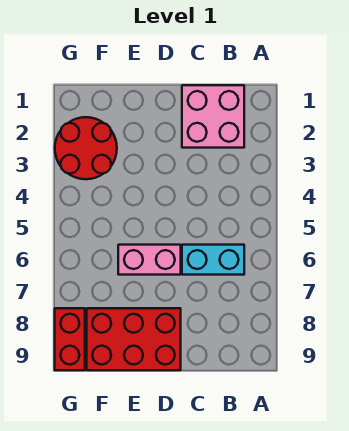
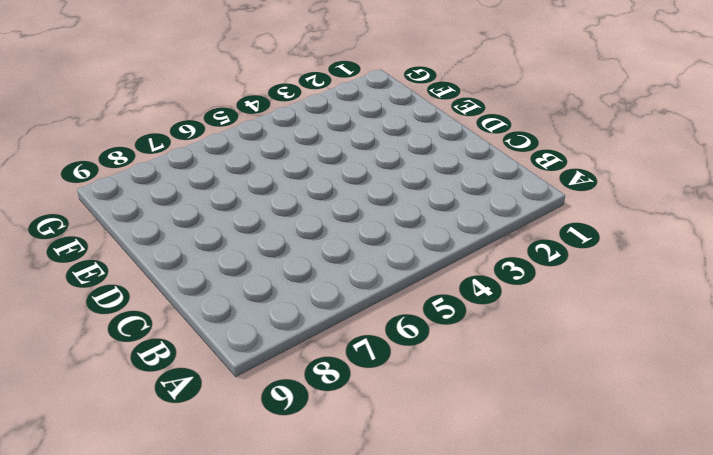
none -> pink brick B1:C2 level 1
none -> cyan brick B6:C6 level 1

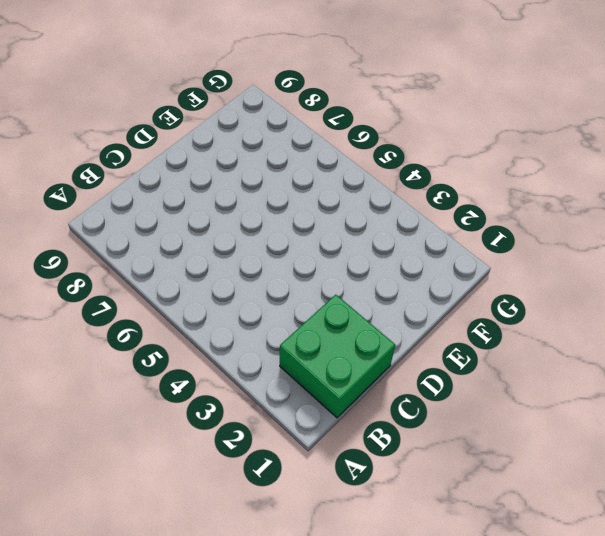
green brick B1:C2 level 1 -> pink brick B1:C2 level 1
none -> cyan brick B6:C6 level 1
none -> pink brick D6:E6 level 1

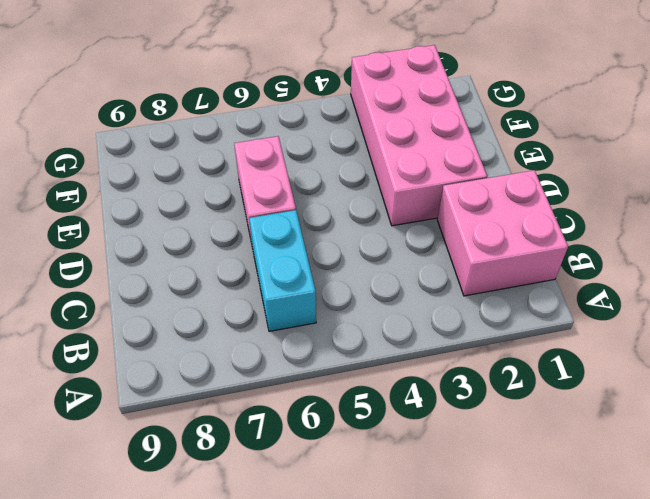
pink brick D2:G3 level 1 -> red round brick F2:G3 level 1
none -> red brick D8:F9 level 1
none -> red brick G8:G9 level 1

